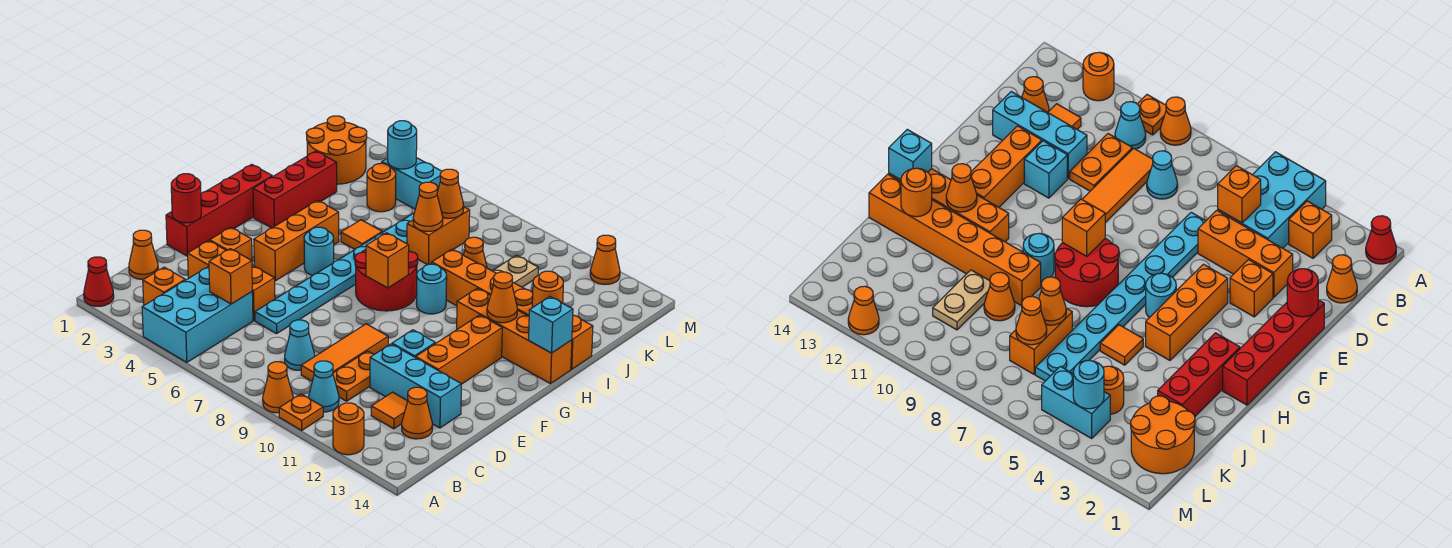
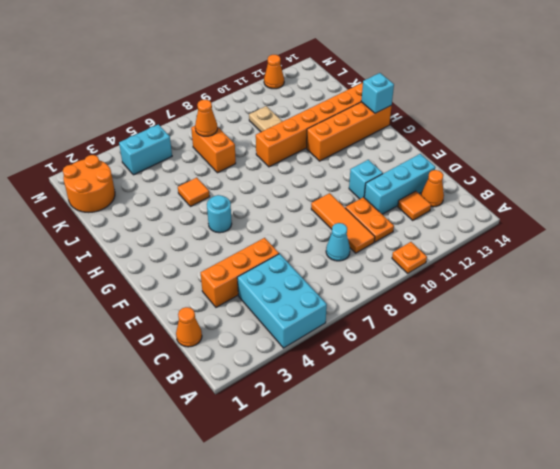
none -> red cone A1 level 1
none -> orange cone A9 level 1
none -> orange round brick A12 level 1
none -> orange brick B3 level 1

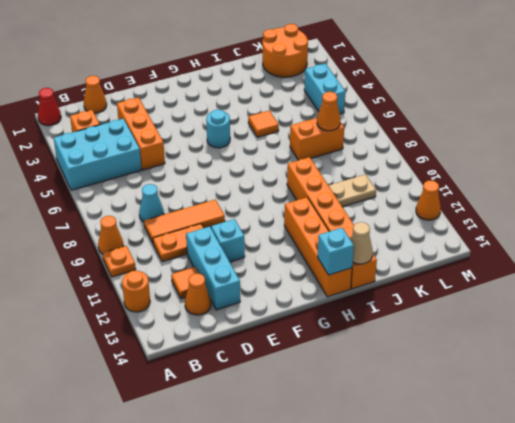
tan cone I14 level 2 -> none
none -> cyan cone B10 level 1
none -> cyan plate D6:K6 level 1
none -> red brick E1:H1 level 1
none -> orange brick E3 level 1

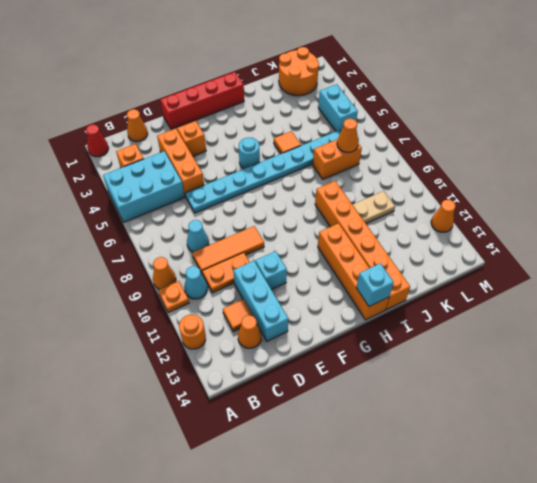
none -> orange brick E12:G12 level 1
none -> orange brick F4:H4 level 1
none -> red round brick G7:H8 level 1
none -> red brick H2:J2 level 1

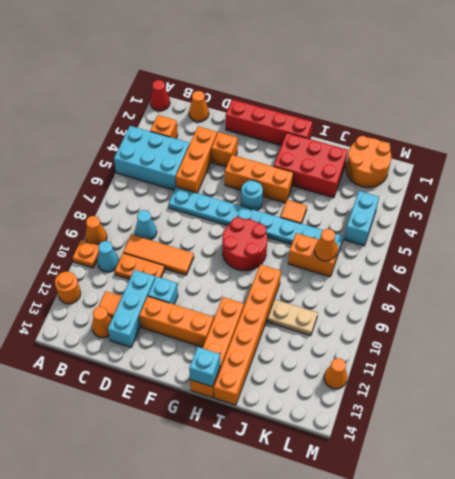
red brick H2:J3 level 1 -> red brick H2:J2 level 1
none -> cyan round brick H9 level 1
none -> orange cone J9 level 1
none -> orange round brick K4 level 1
none -> orange brick C5 level 2

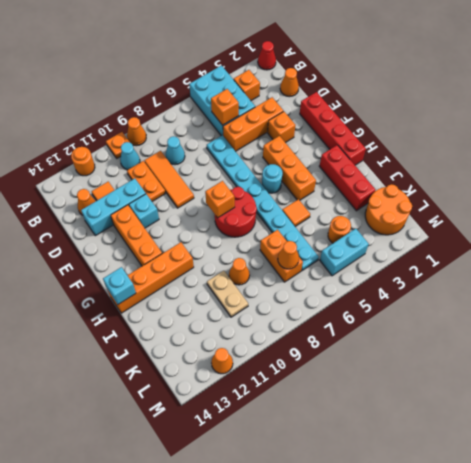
none -> cyan round brick H9 level 1
none -> orange brick I9:I14 level 1
none -> red round brick E1 level 2
none -> orange cone H12 level 2

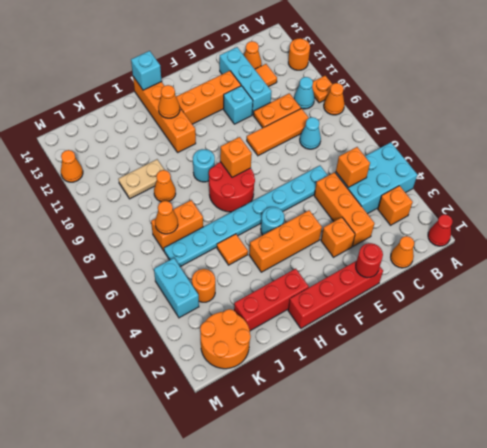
none -> orange brick I9:I14 level 1
none -> orange round brick I13 level 2
none -> orange cone J7 level 2
none -> cyan round brick L4 level 2

